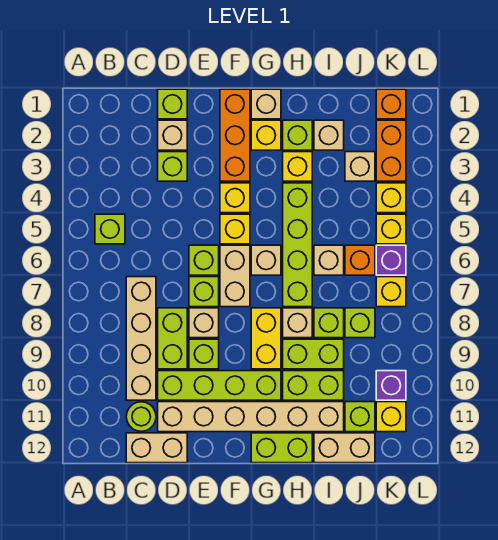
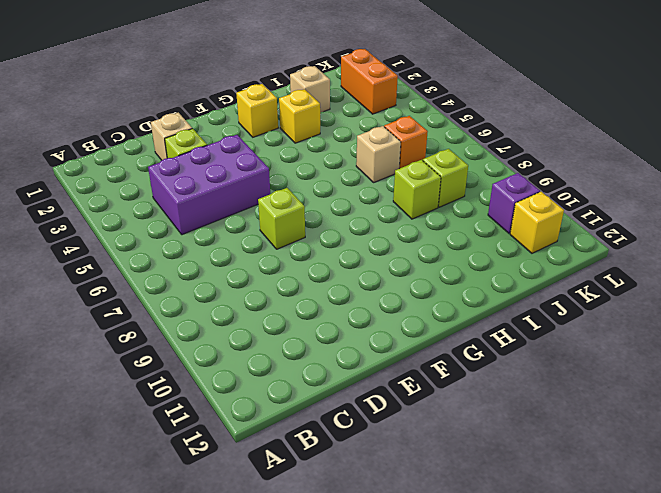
purple brick C4:E5 level 1 -> none
none -> lime brick B5 level 1
none -> tan brick C7:C10 level 1
none -> lime round brick C11 level 1
none -> tan brick C12:D12 level 1

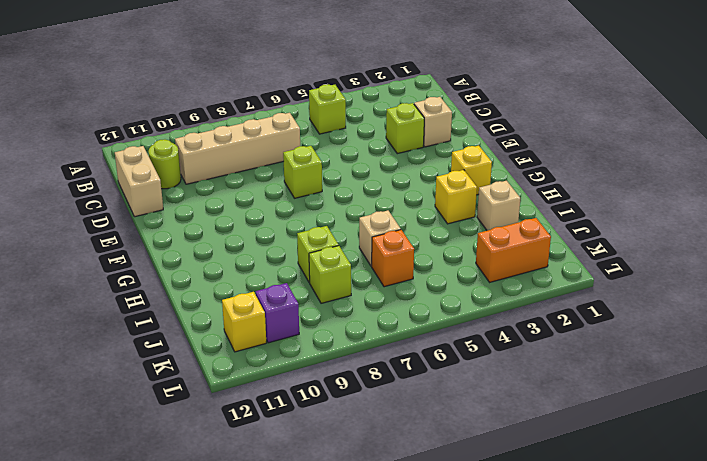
none -> lime brick D1 level 1
none -> lime brick D8:D9 level 1
none -> lime brick D10:G10 level 1
none -> tan brick D11:I11 level 1

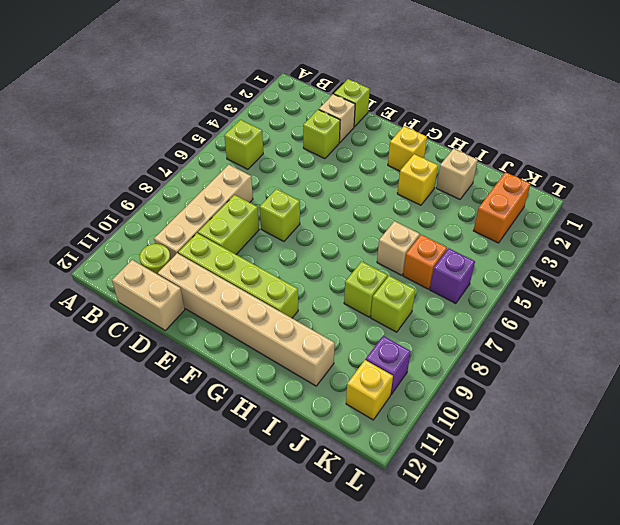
none -> lime brick E6 level 1
none -> tan brick E8 level 1
none -> lime brick E9 level 1
none -> orange brick F1:F3 level 1

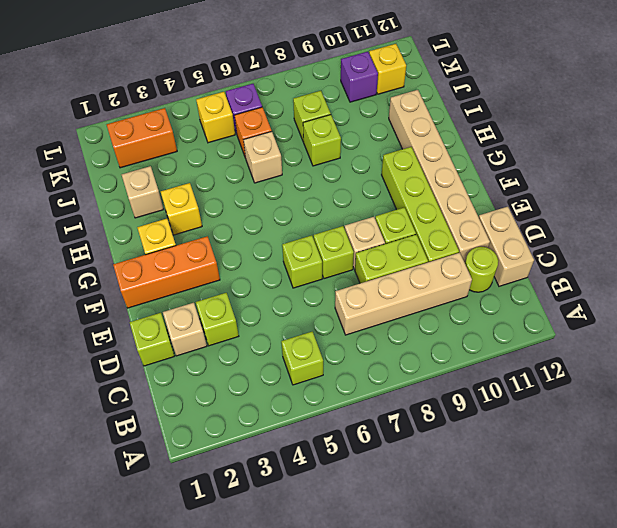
none -> yellow brick F4 level 1
none -> yellow brick F5 level 1
none -> tan brick F6:F7 level 1
none -> tan brick G1 level 1

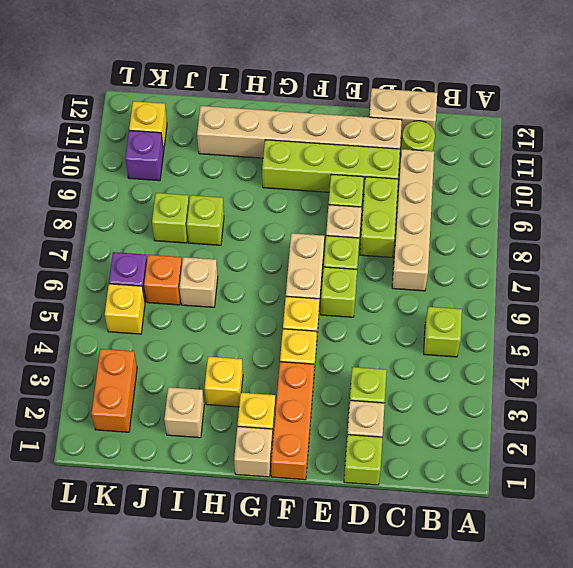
none -> tan brick G6 level 1
none -> yellow brick G8:G9 level 1
none -> lime brick G12:H12 level 1
none -> lime brick H2 level 1

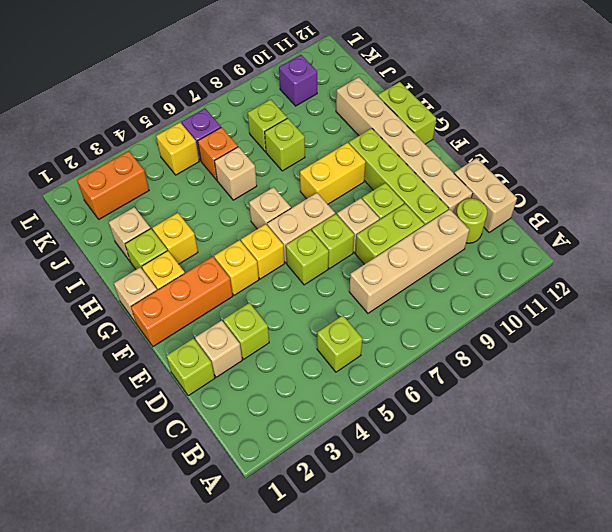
none -> lime brick H4:H7 level 1
none -> tan brick H8 level 1
none -> lime brick H9:I9 level 1
none -> lime brick H10:I10 level 1

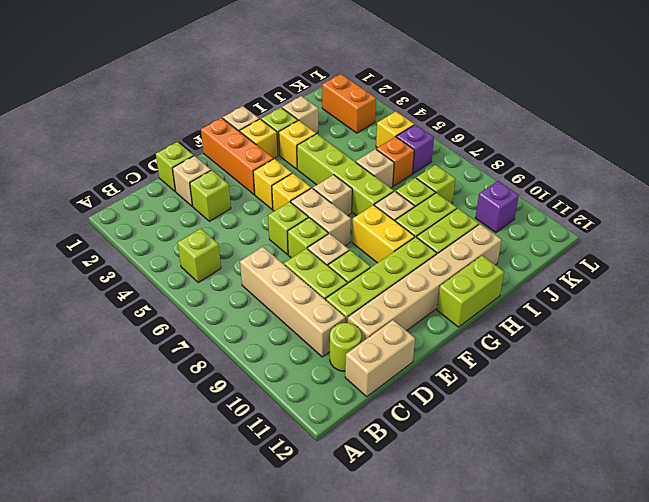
none -> tan brick I12:J12 level 1
none -> tan brick J3 level 1
none -> lime brick J11 level 1
none -> orange brick K1 level 1

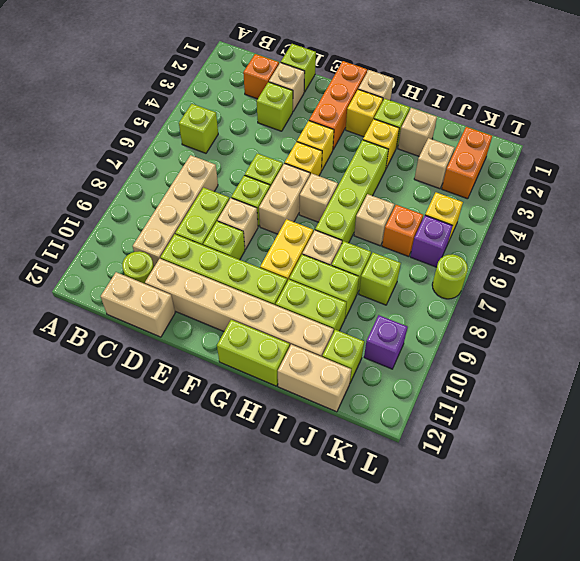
orange brick C2 level 1 -> orange brick K1 level 1
lime round brick L7 level 1 -> none
none -> yellow brick K4 level 1
none -> yellow brick K7 level 1
none -> yellow brick K11 level 1

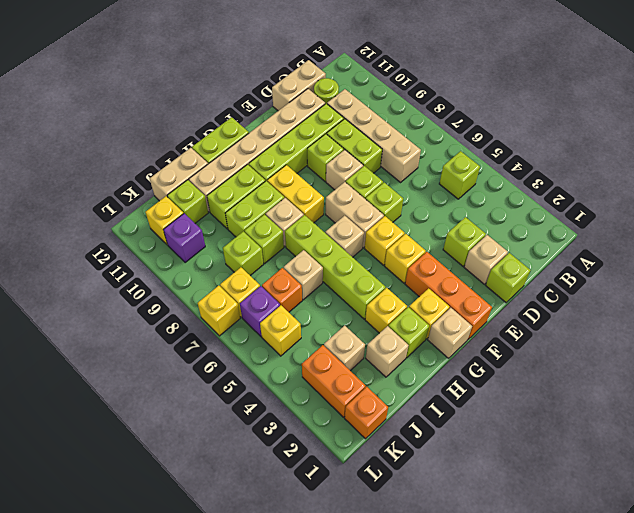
yellow brick L7 level 1 -> yellow brick K4 level 1

